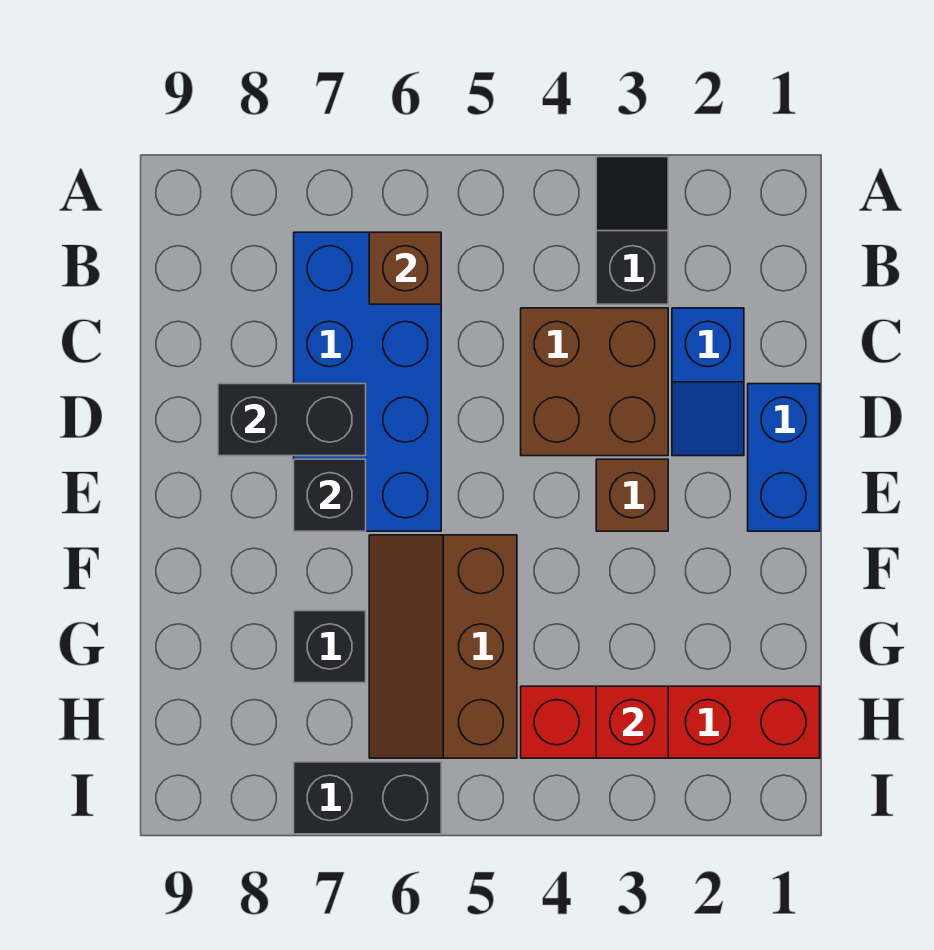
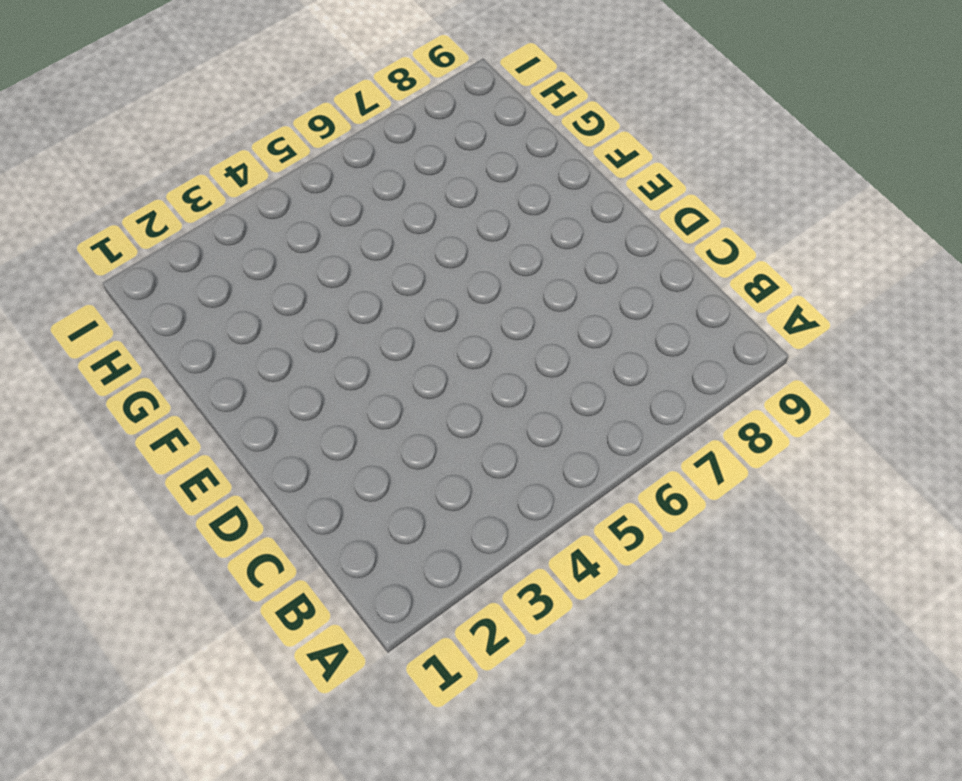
none -> black slope A3:B3 level 1 top B
none -> blue brick B6:E7 level 1
none -> blue slope C2:D2 level 1 top C

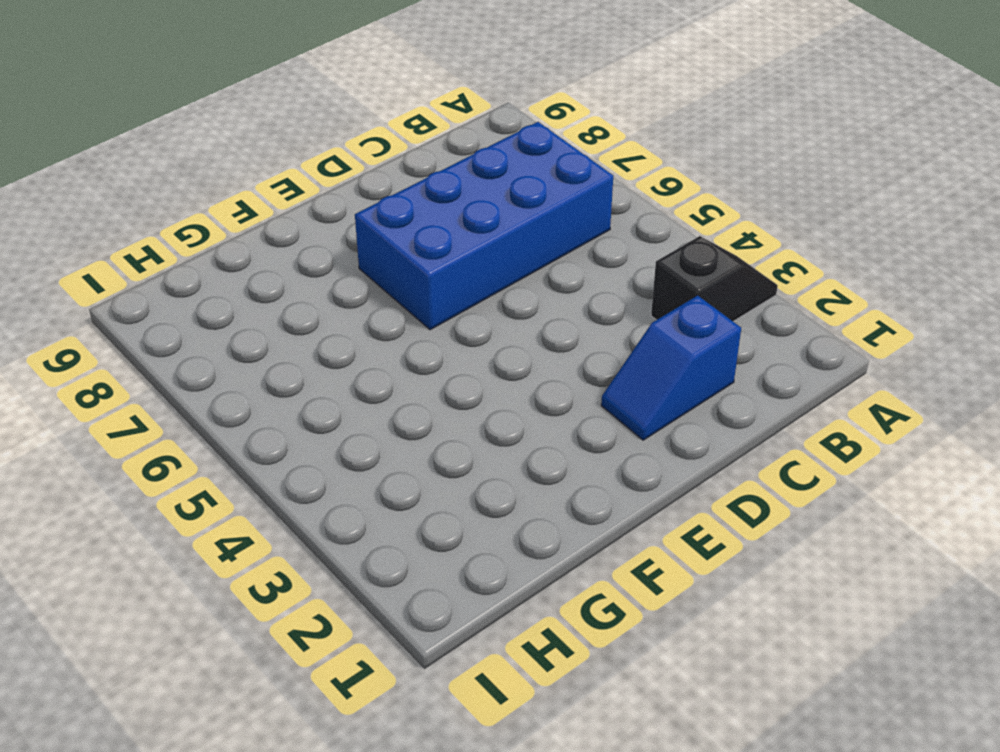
none -> brown brick C3:D4 level 1
none -> blue brick D1:E1 level 1
none -> brown brick E3 level 1

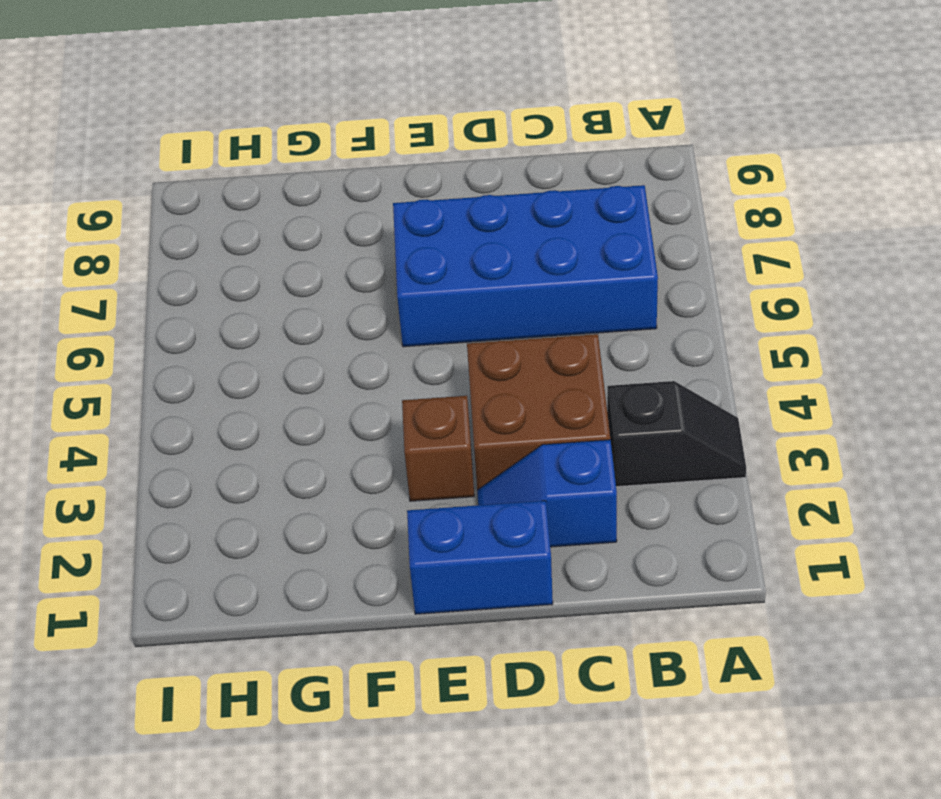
none -> brown slope F5:H6 level 1 top 5
none -> black brick G7 level 1
none -> red brick H1:H4 level 1

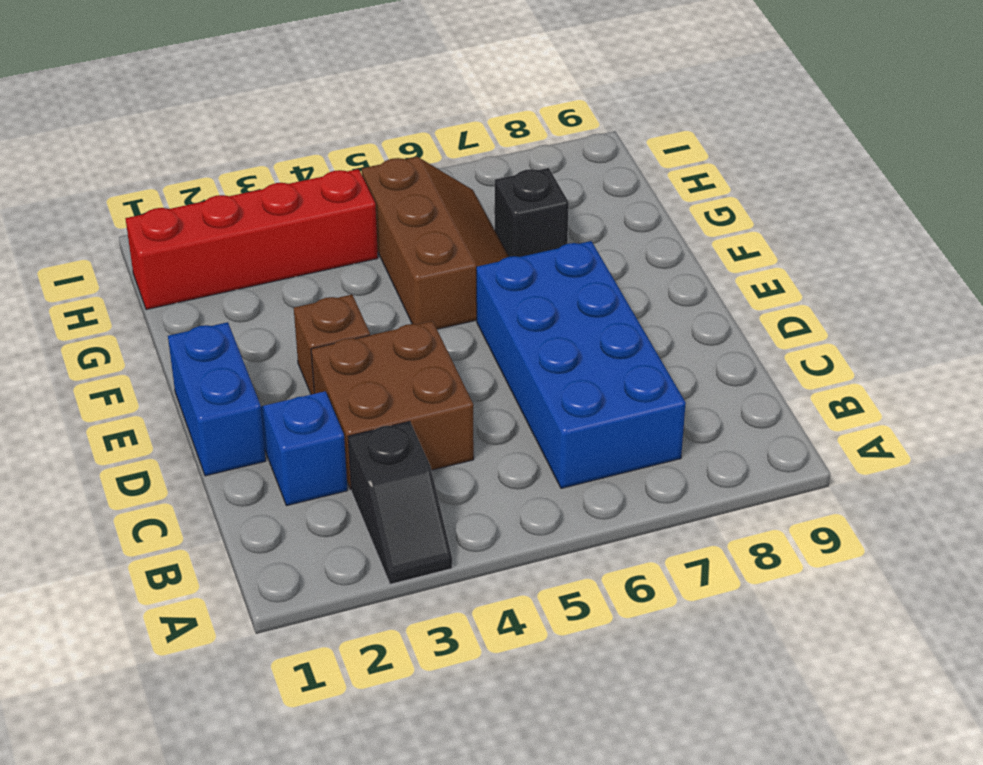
none -> black brick I6:I7 level 1
none -> brown brick B6 level 2
none -> black brick D7:D8 level 2

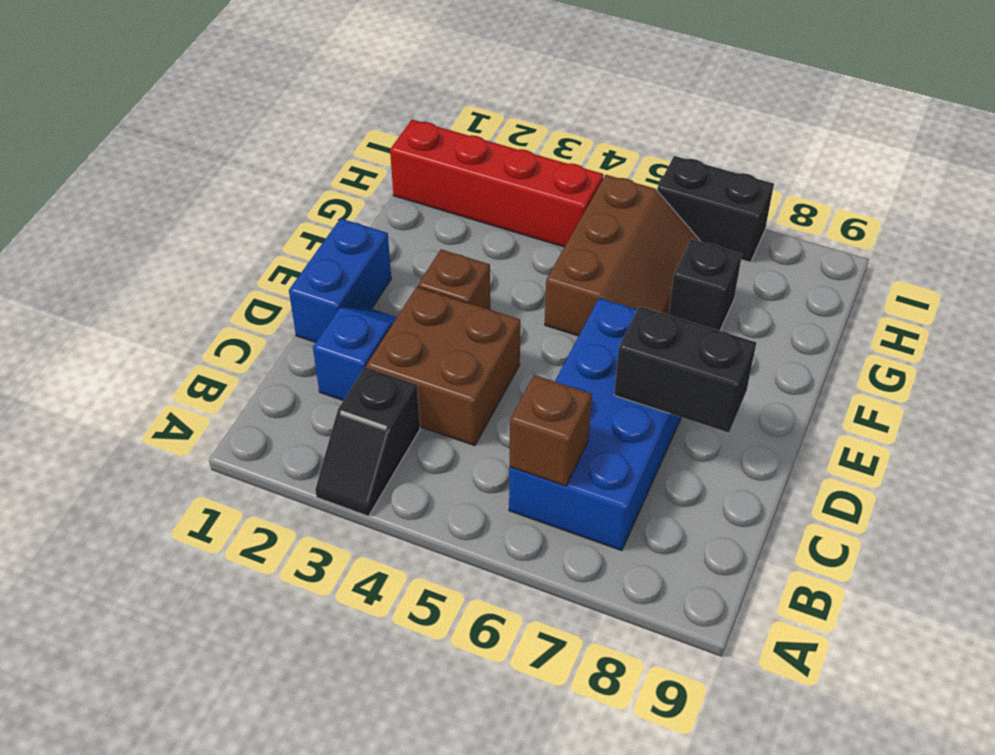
none -> black brick E7 level 2
none -> red brick H3 level 2

